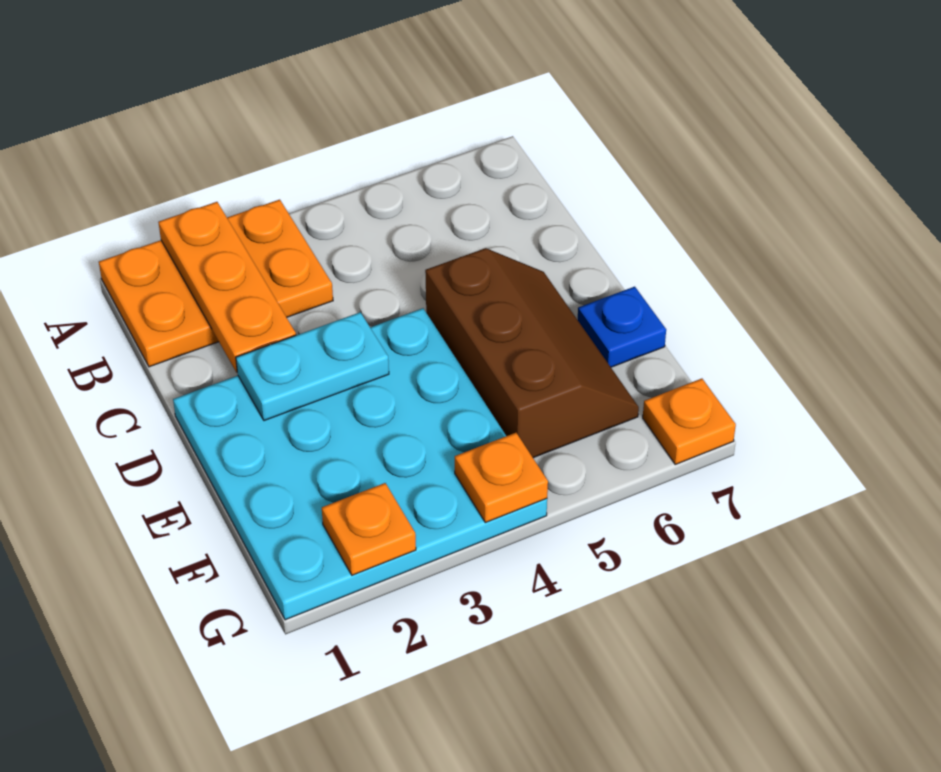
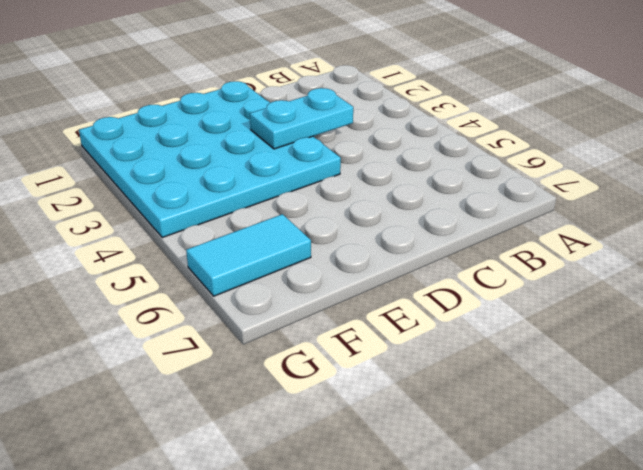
cyan plate C3:D3 level 2 -> cyan plate D2:D3 level 2
cyan tile F6:G6 level 1 -> brown slope D5:F6 level 1 top 5
none -> orange plate A1:B3 level 1
none -> blue plate E7 level 1

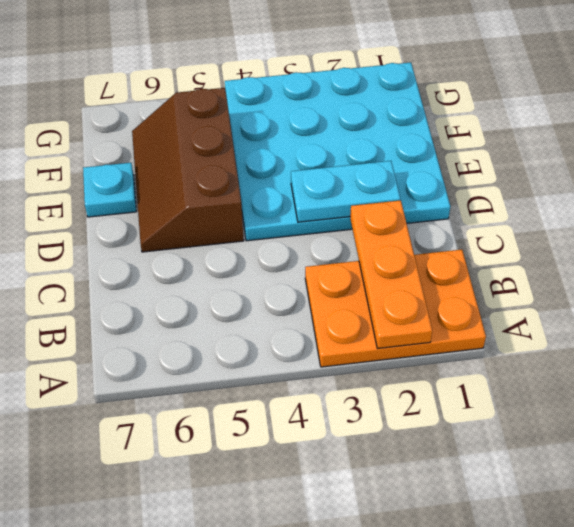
cyan plate E7 level 1 -> blue plate E7 level 1
none -> orange plate G7 level 1
none -> orange plate G2 level 2

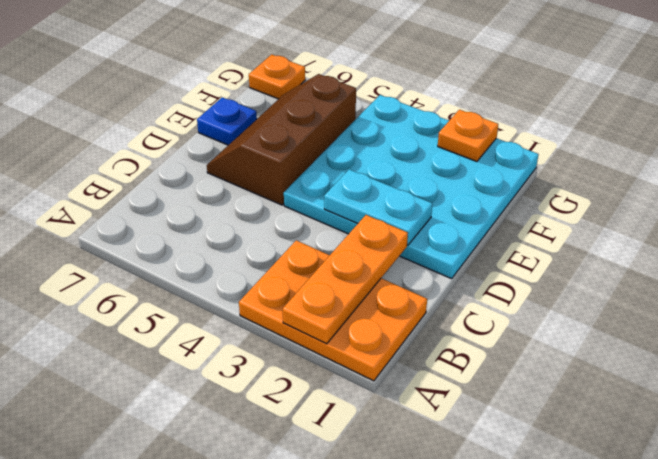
none -> orange plate G4 level 2

